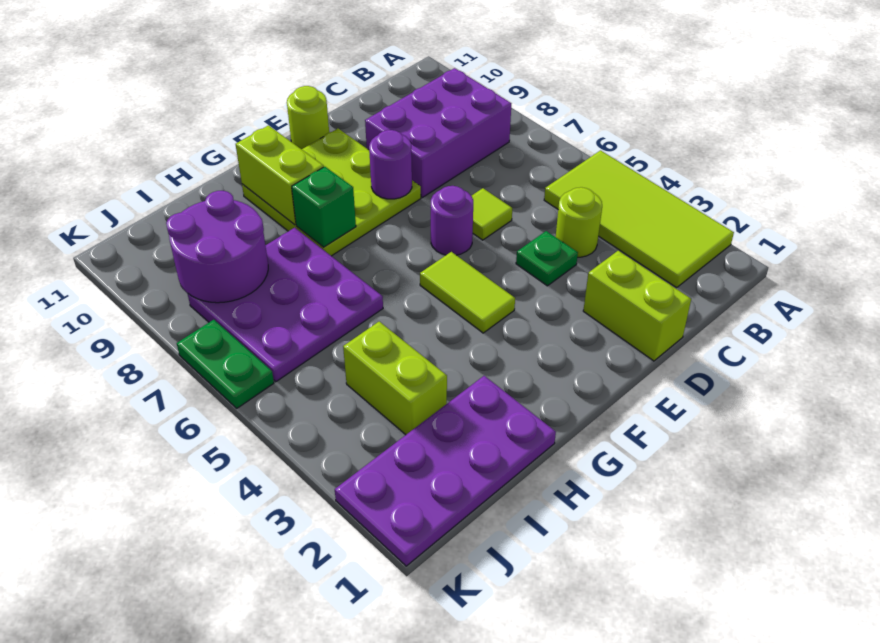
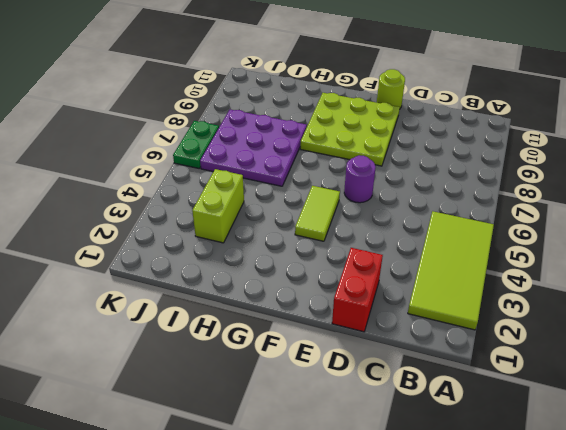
red brick D1:D2 level 1 -> lime brick D1:D2 level 1
none -> purple brick B8:D9 level 1
none -> lime round brick C4 level 1
none -> green plate D4 level 1

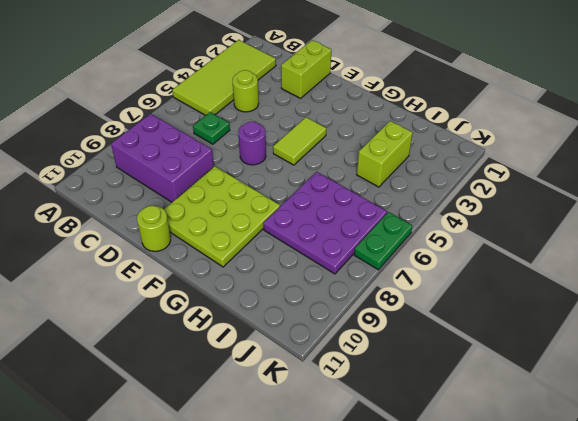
green plate C6 level 1 -> green plate D4 level 1
none -> lime tile D6 level 1
none -> purple plate H1:K2 level 1
none -> purple round brick E8 level 2

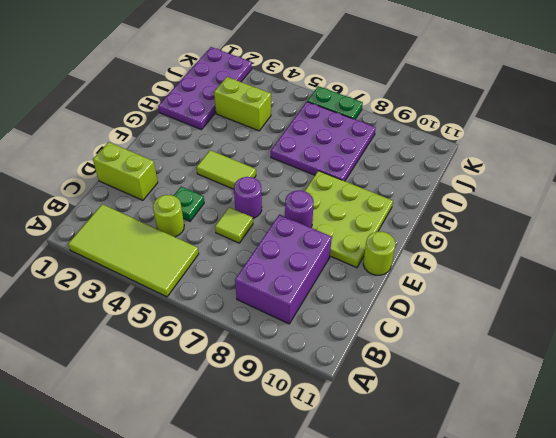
none -> green brick G8 level 2
none -> lime brick G9:G10 level 2
none -> purple round brick I8:J9 level 2

